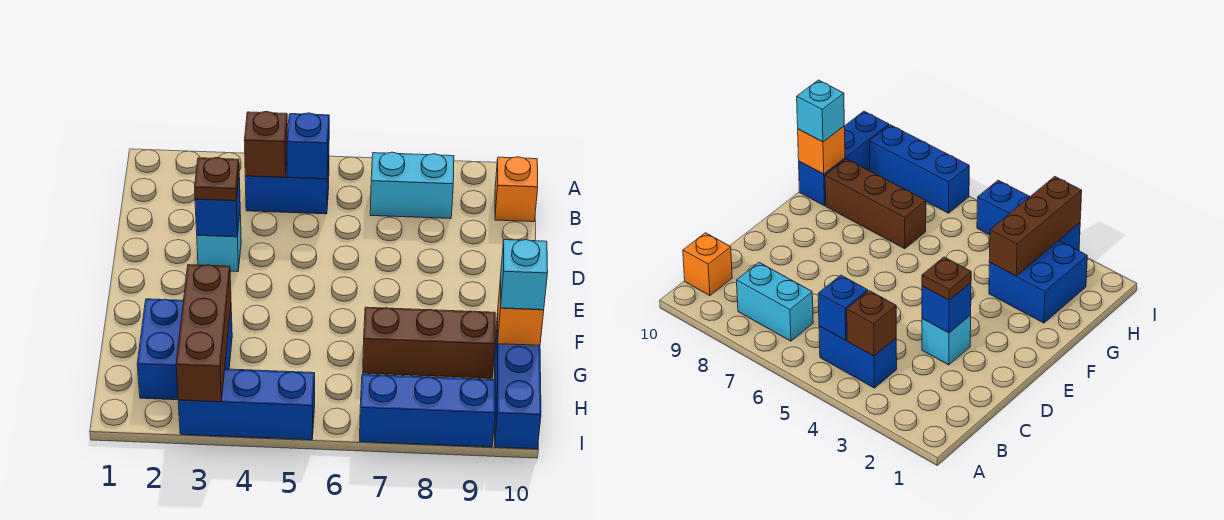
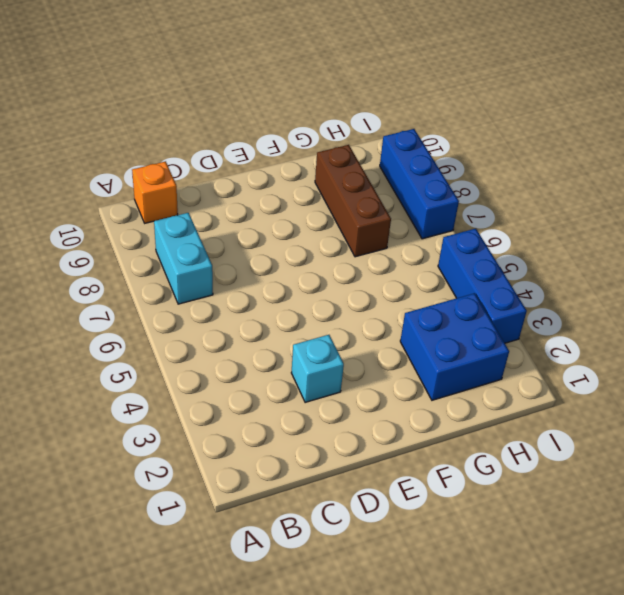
none -> blue brick B4:B5 level 1
none -> blue brick G10:I10 level 1
none -> brown brick B4 level 2

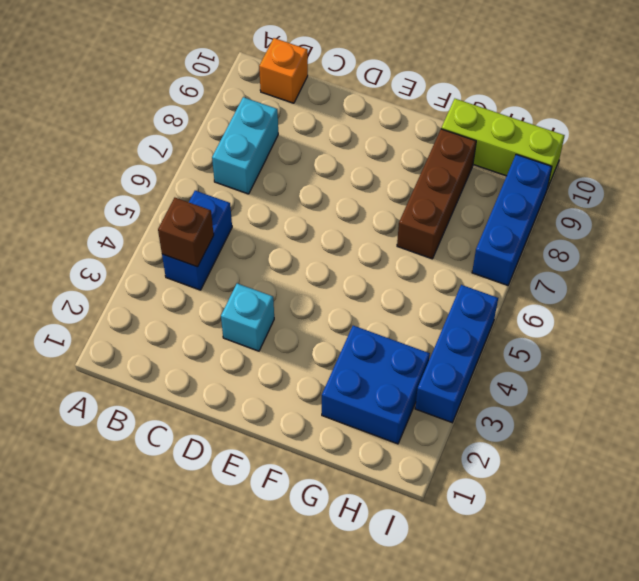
lime brick G10:I10 level 1 -> blue brick G10:I10 level 1
none -> blue brick B5 level 2
none -> blue brick D3 level 2
none -> brown brick G3:I3 level 2

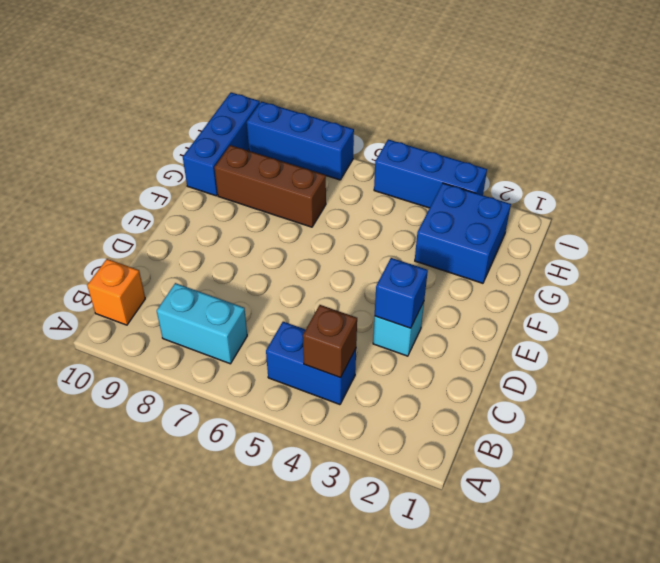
none -> blue brick B5 level 2
none -> brown brick G3:I3 level 2
none -> orange brick G10 level 2

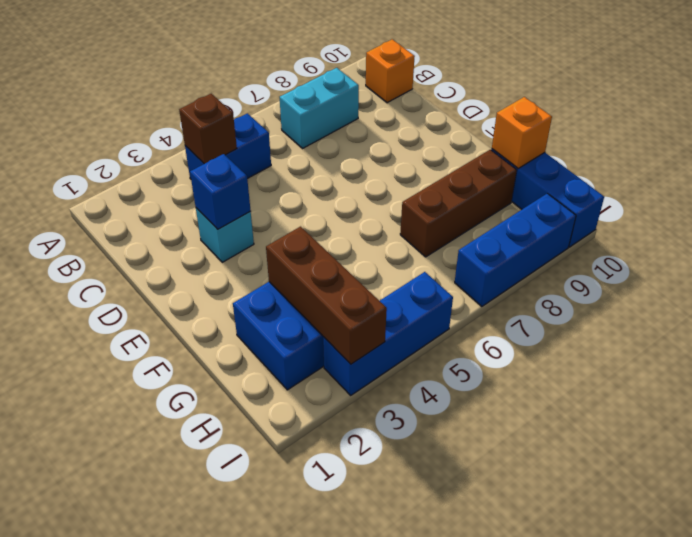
none -> blue brick B5 level 2
none -> brown plate D3 level 3
none -> cyan brick G10 level 3

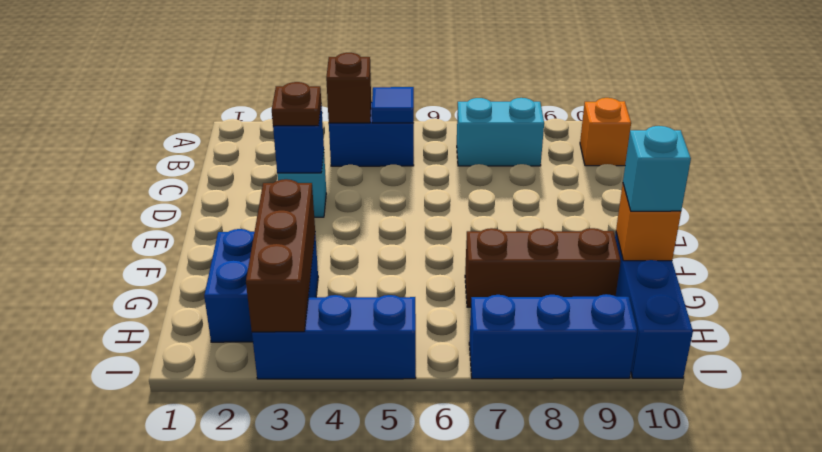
blue tile B5 level 2 -> blue brick B5 level 2

